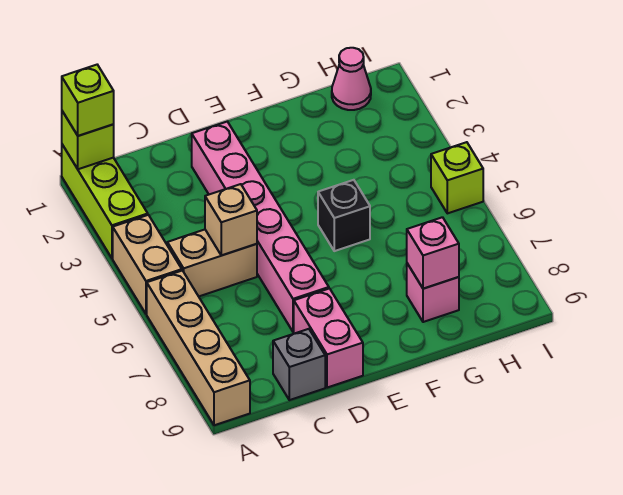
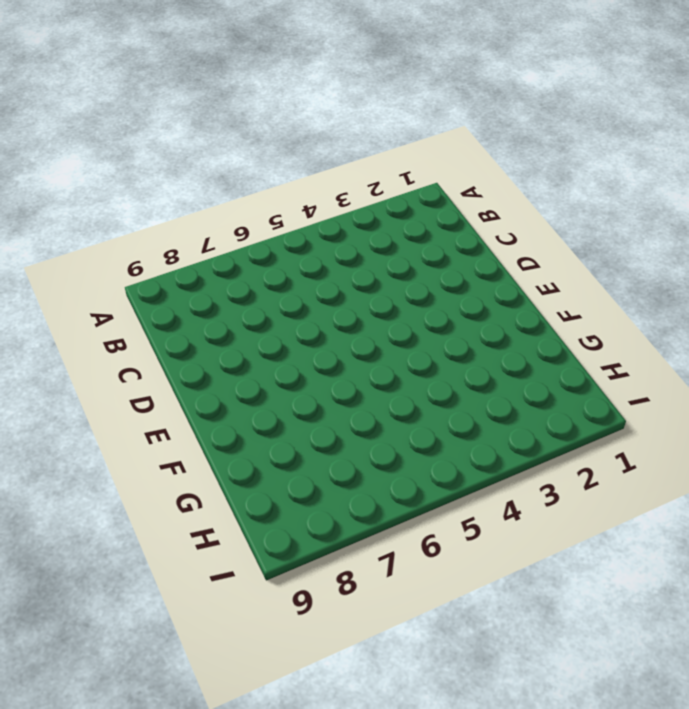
none -> lime brick A1:A3 level 1
none -> tan brick A4:A5 level 1
none -> tan brick A6:A9 level 1

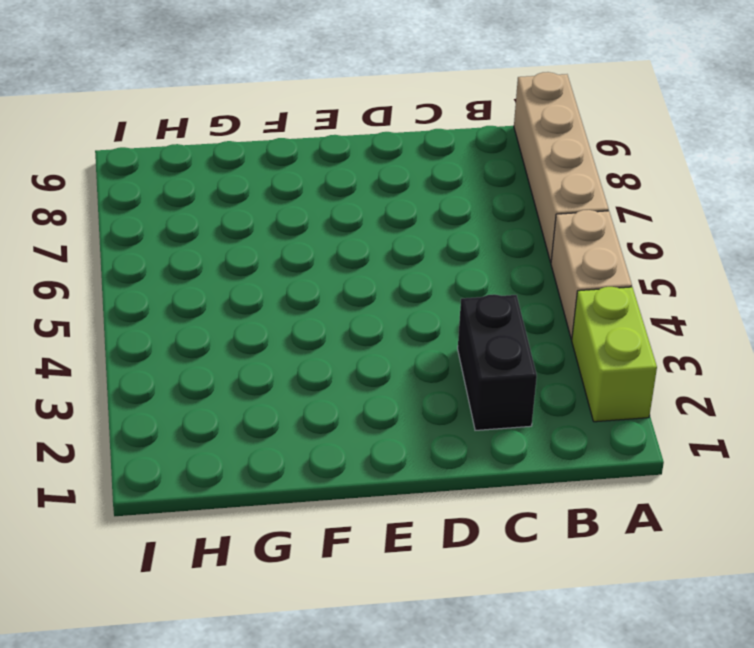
lime brick A2:A3 level 1 -> lime brick A1:A3 level 1
black brick C2:C3 level 1 -> none
none -> tan brick B5:C5 level 1
none -> grey brick C9 level 1
none -> pink brick D2:D7 level 1

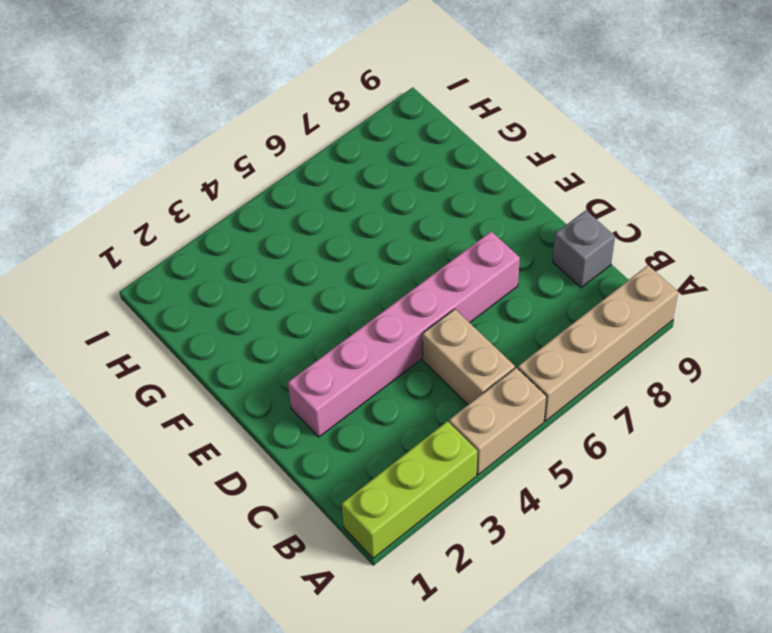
none -> pink brick D8:D9 level 1
none -> black brick F5 level 1
none -> pink brick G8 level 1

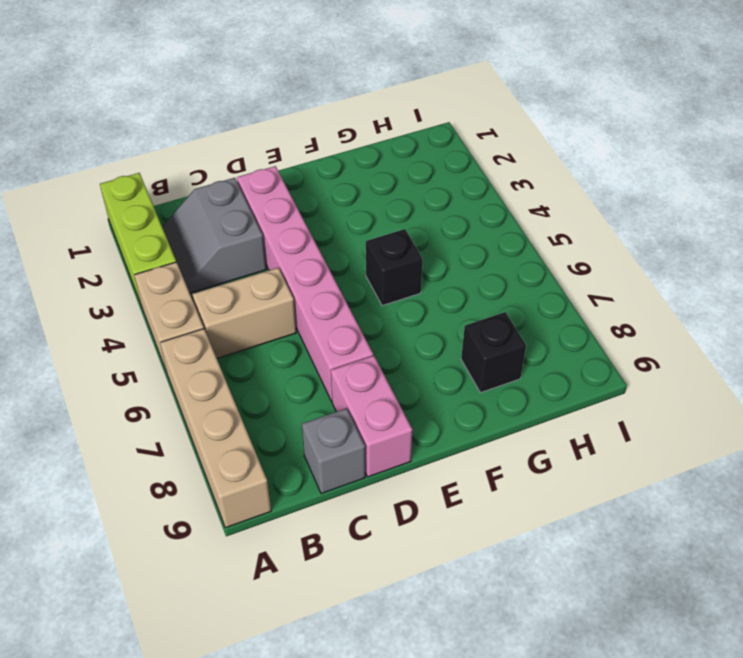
grey slope B2:C3 level 1 top C -> none
black brick G8 level 1 -> pink brick G8 level 1
none -> pink cone H1 level 1
none -> lime brick I5 level 1
none -> lime brick A1 level 2

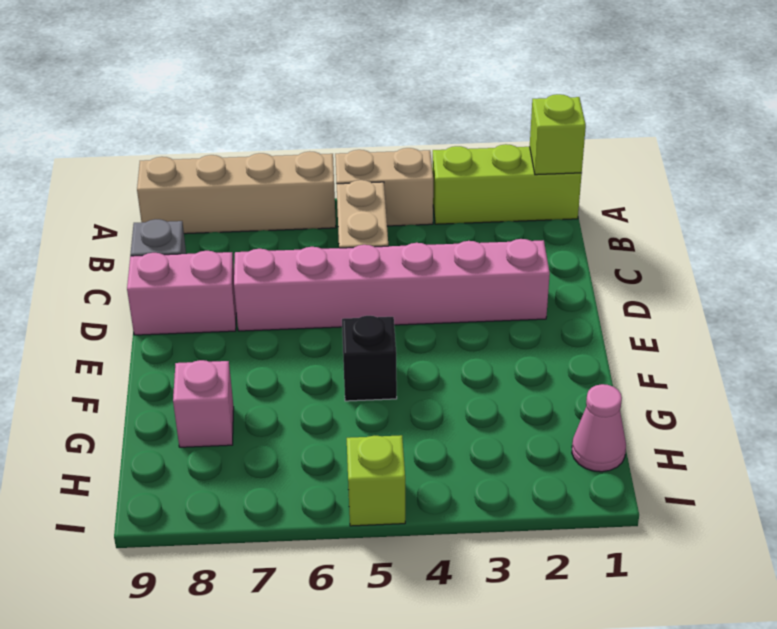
none -> tan brick C5 level 2
none -> pink brick G8 level 2
none -> lime brick A1 level 3

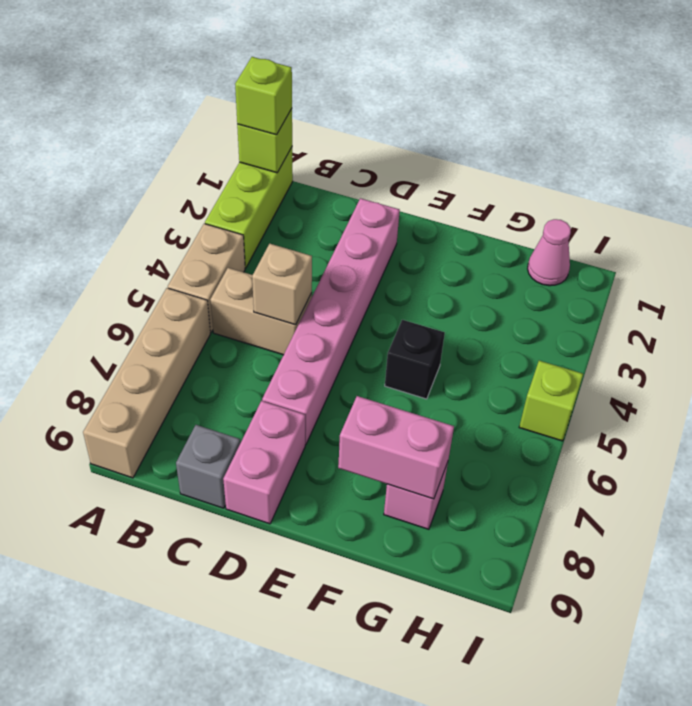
pink brick F8:G8 level 2 -> pink brick G8 level 2

